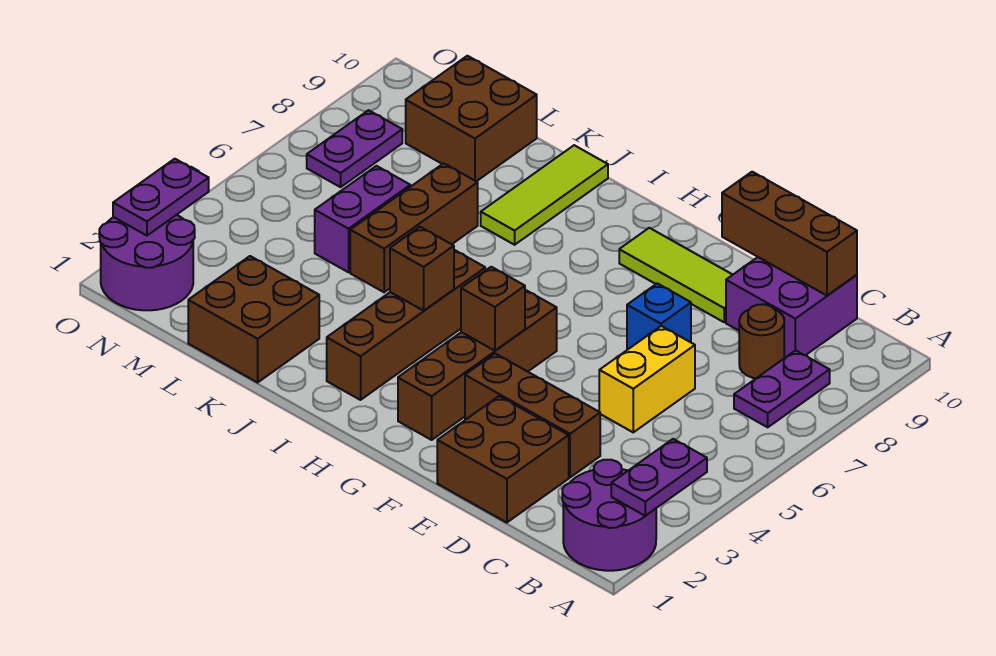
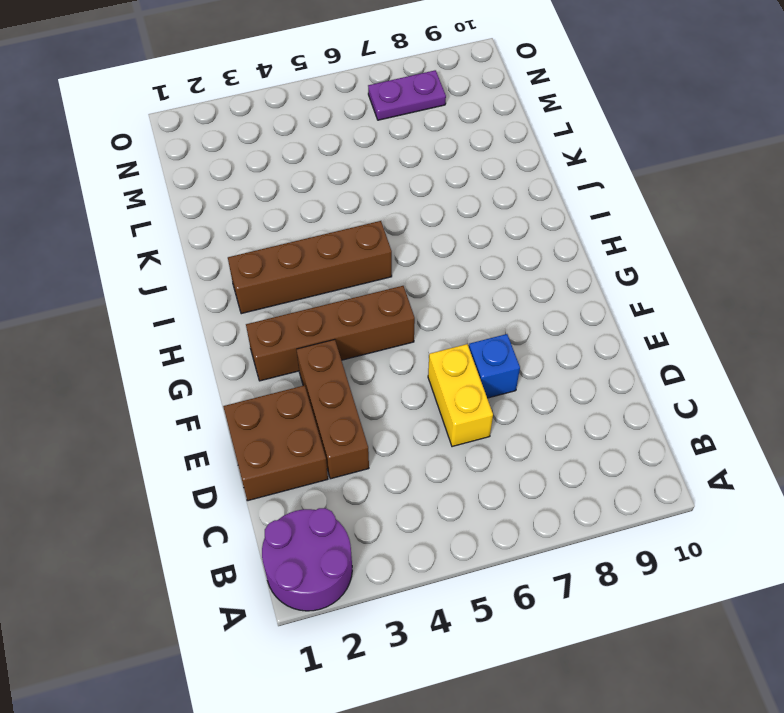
yellow brick D6:E6 level 1 -> yellow brick D5:D6 level 1
none -> purple plate B7:B8 level 1
none -> brown round brick C8 level 1
none -> purple brick C9:D10 level 1

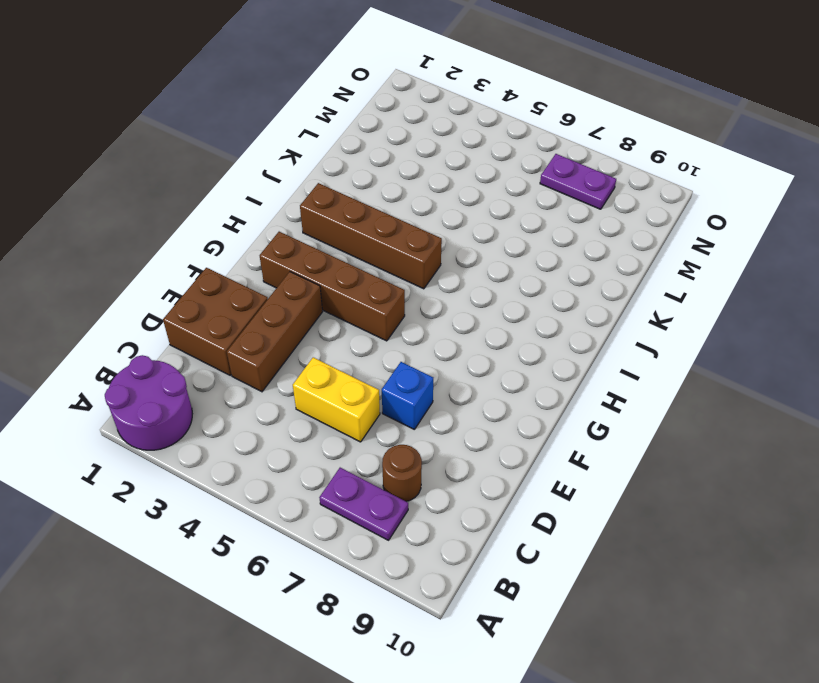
none -> purple brick C9:D10 level 1
none -> lime tile E9:G9 level 1
none -> lime tile J8:J10 level 1

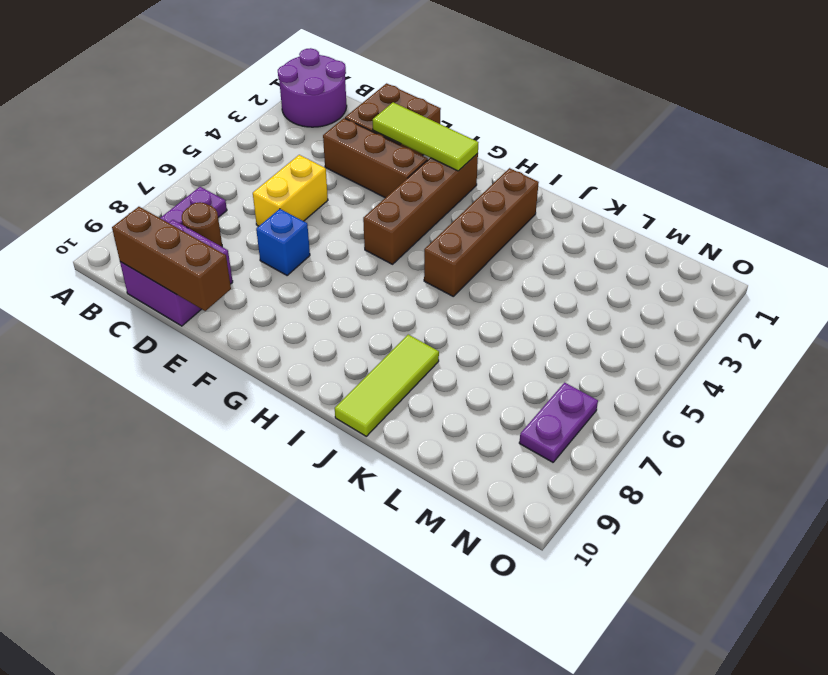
lime tile E2:G2 level 2 -> lime tile E9:G9 level 1
none -> brown brick K1:L2 level 1
none -> brown brick K5:K7 level 1
none -> purple brick L5:L6 level 1

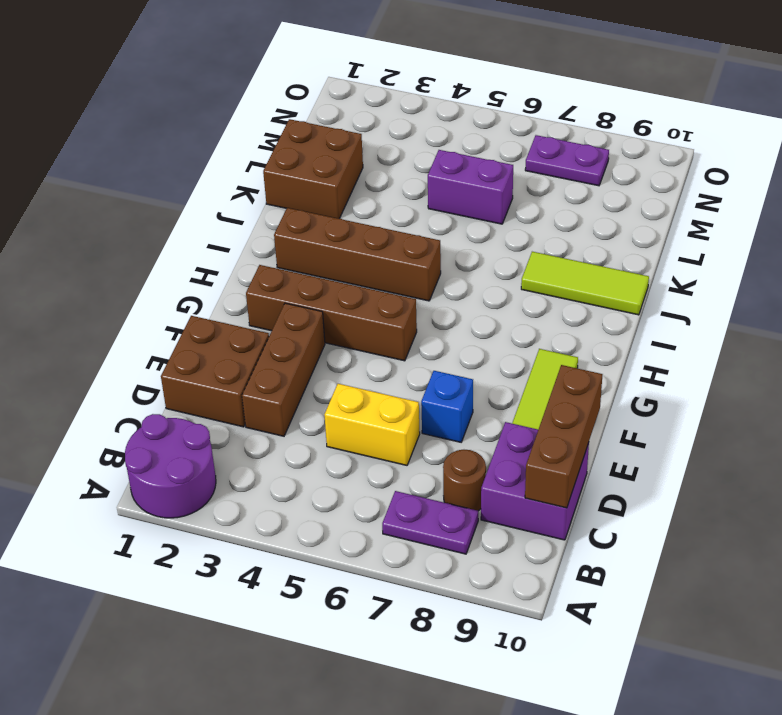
none -> brown brick K5:K7 level 1
none -> brown brick L9:M10 level 1
none -> purple round brick N1:O2 level 1

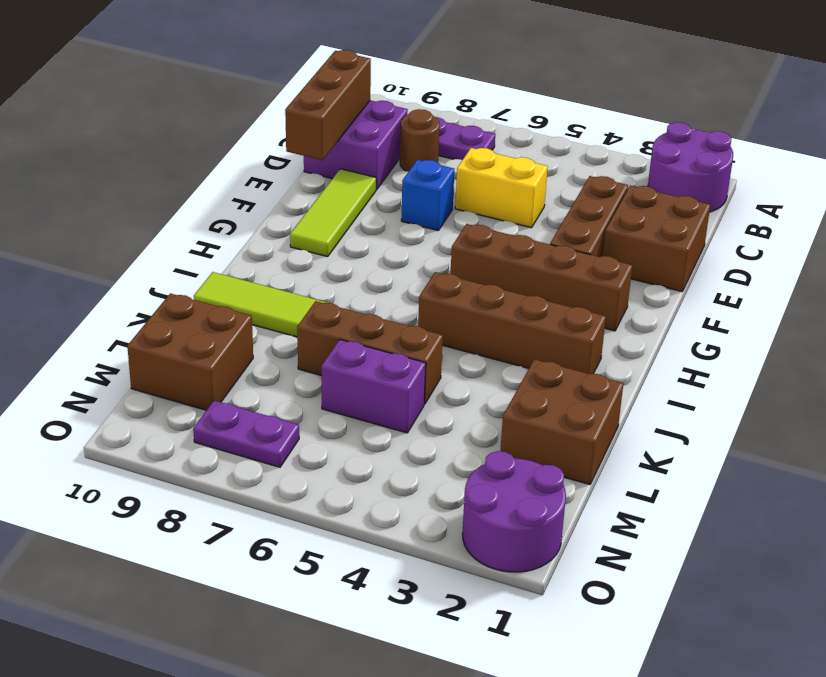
none -> purple plate A2:A3 level 2
none -> brown brick G4 level 2
none -> brown brick I4 level 2

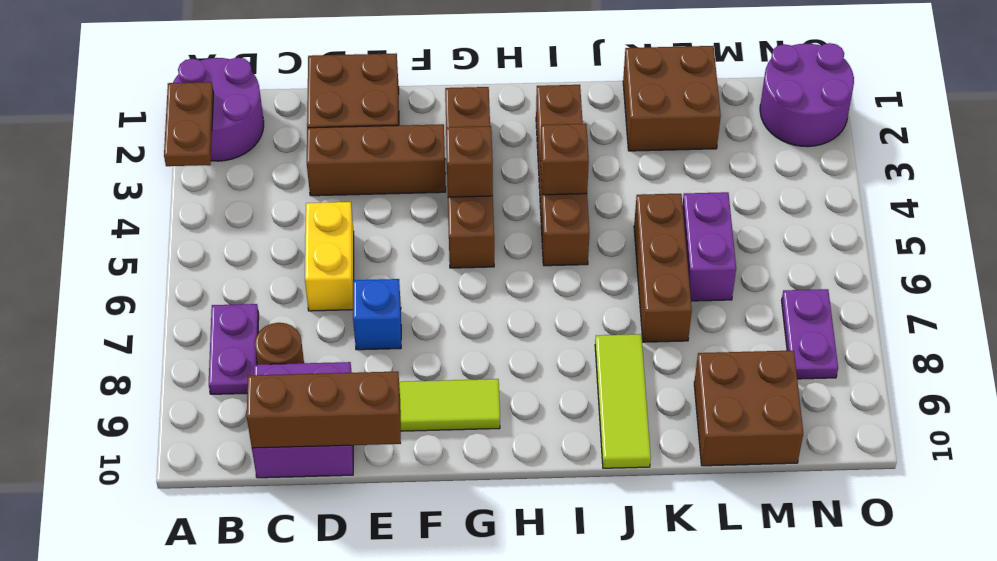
brown plate A2:A3 level 2 -> purple plate A2:A3 level 2
none -> purple plate O2:O3 level 2

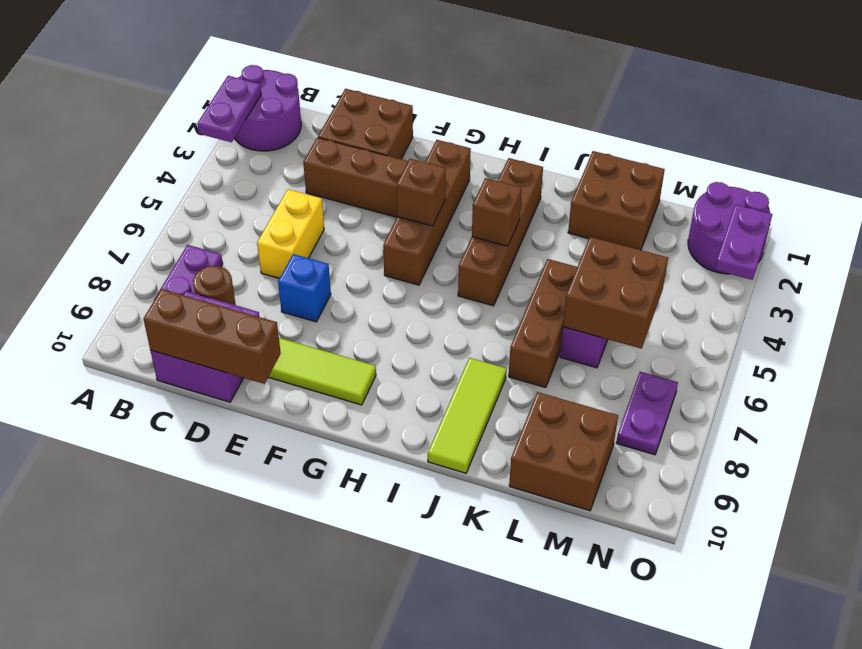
brown brick L5:M6 level 2 -> none

